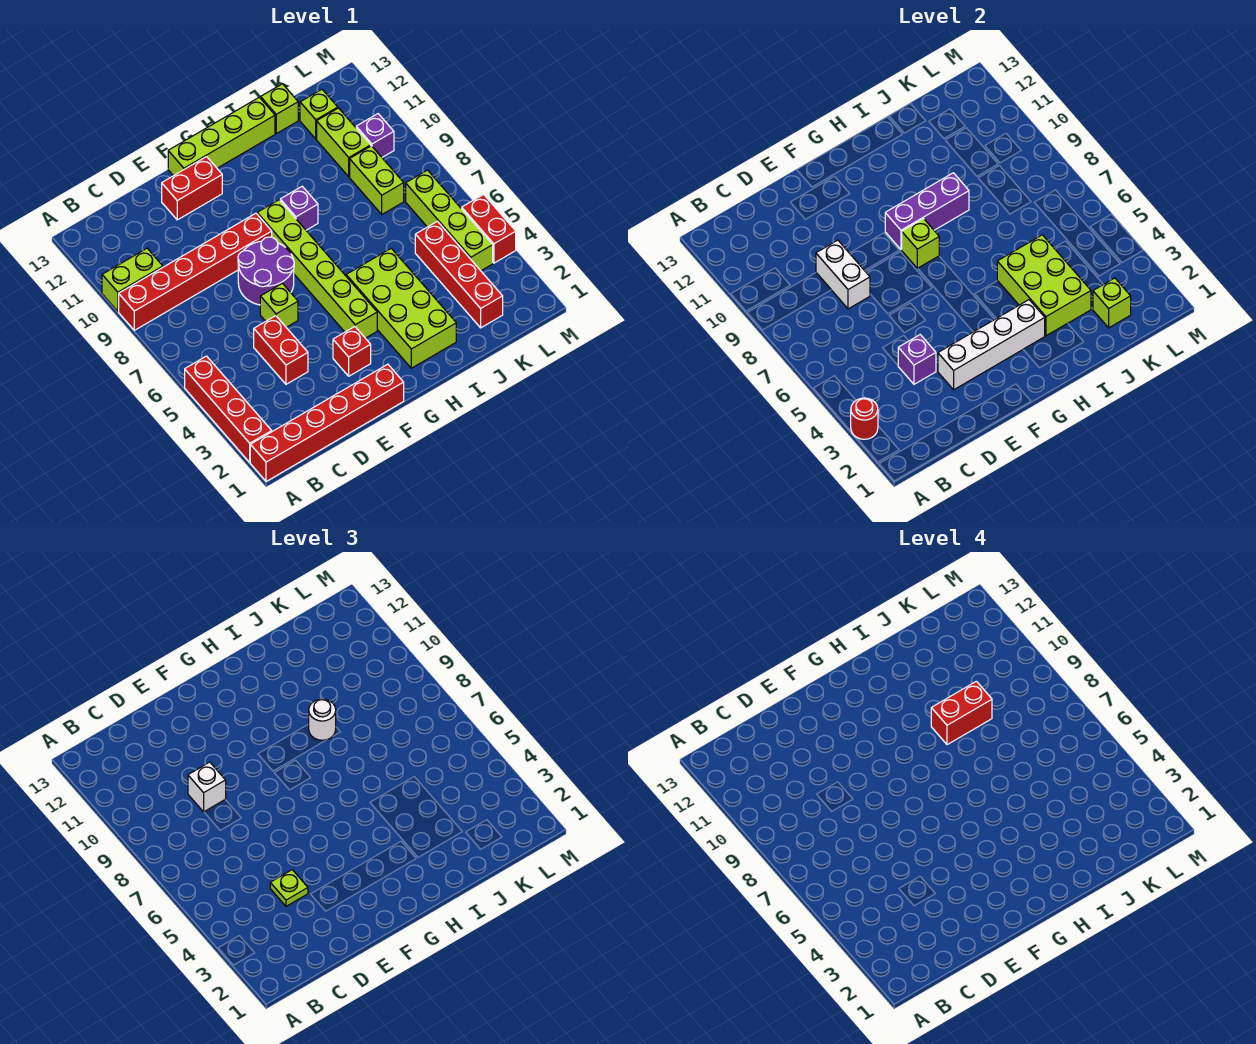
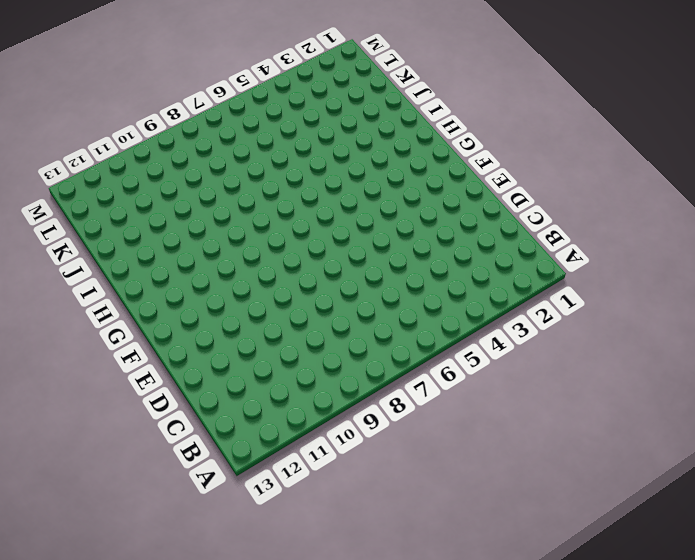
none -> red brick A1:F1 level 1
none -> red brick A2:A5 level 1
none -> red brick A9:F9 level 1
none -> lime brick A10:B10 level 1

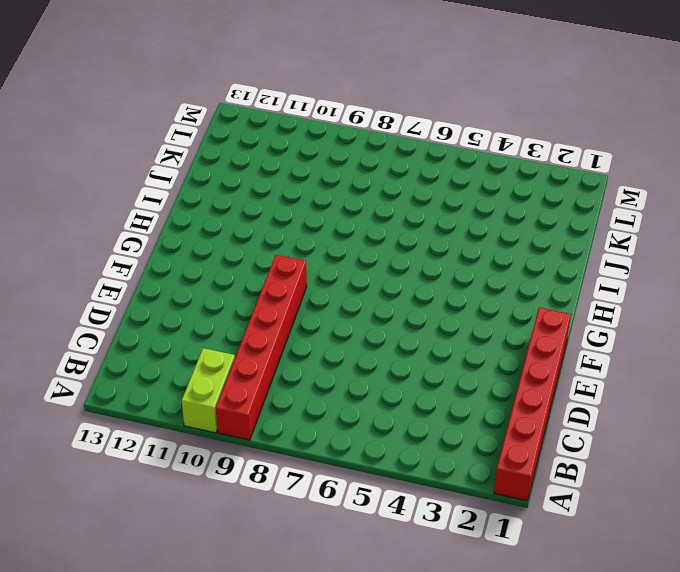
none -> red brick A2:A5 level 1
none -> red brick D4:D5 level 1
none -> lime brick E6 level 1
none -> purple round brick E7:F8 level 1

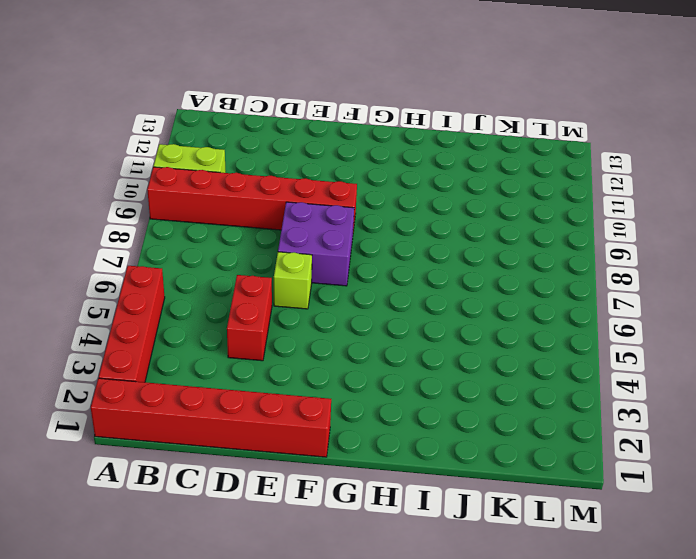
purple brick E7:F8 level 1 -> purple round brick E7:F8 level 1
none -> red brick E12:F12 level 1
none -> red brick F3 level 1
none -> lime brick F13:I13 level 1
none -> lime brick G4:G9 level 1

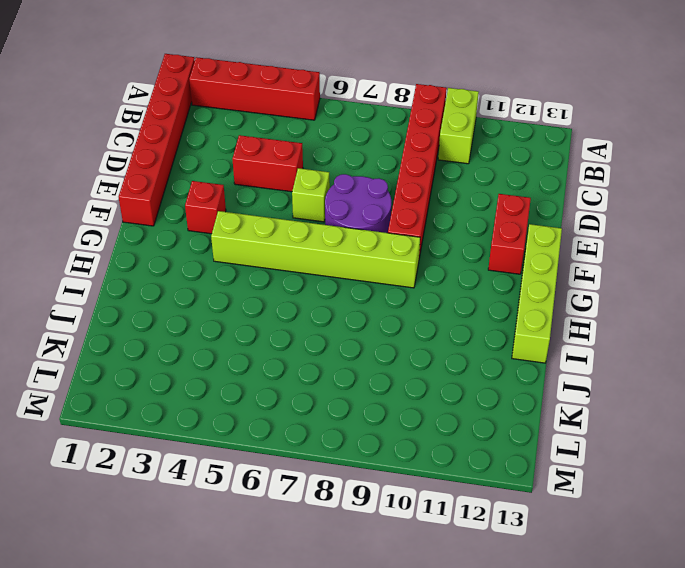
none -> lime brick H2:I5 level 1
none -> purple brick H9 level 1
none -> lime brick J13 level 1
none -> red brick K2:K5 level 1

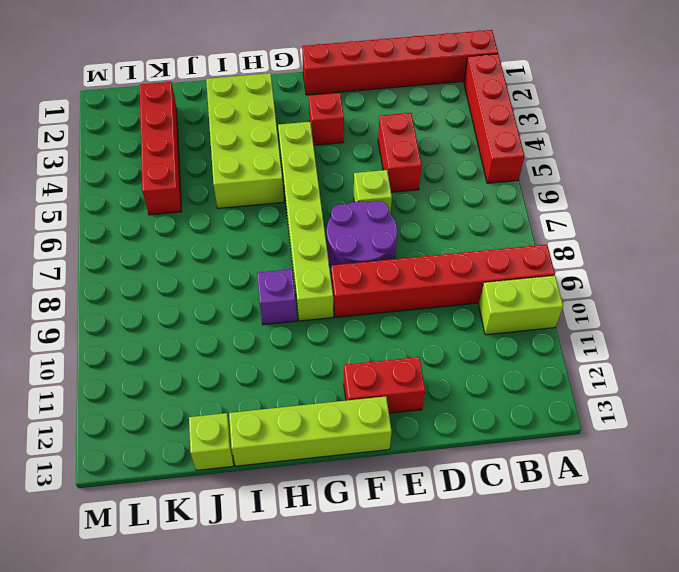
none -> lime brick K8:K9 level 1
none -> lime brick K10:K11 level 1
none -> lime brick K12 level 1
none -> lime brick L4:L7 level 1

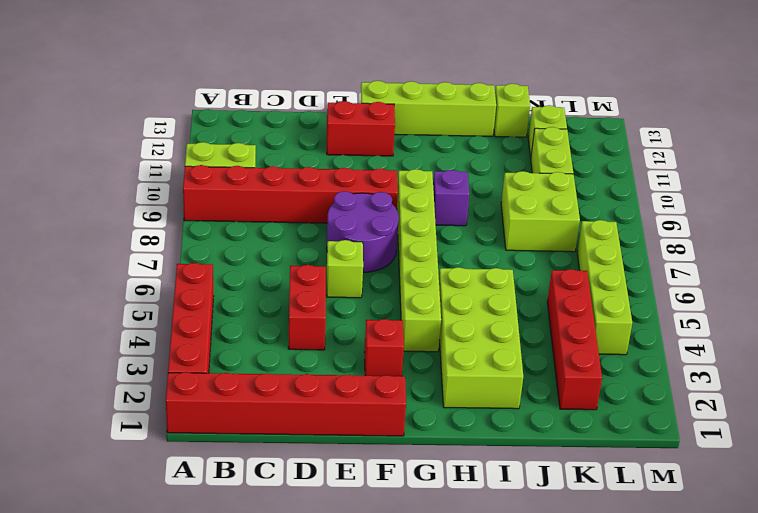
lime brick J8:K9 level 1 -> lime brick K8:K9 level 1
none -> purple brick L10 level 1
none -> red brick M4:M5 level 1
none -> red round brick A3 level 2
none -> purple brick D4 level 2

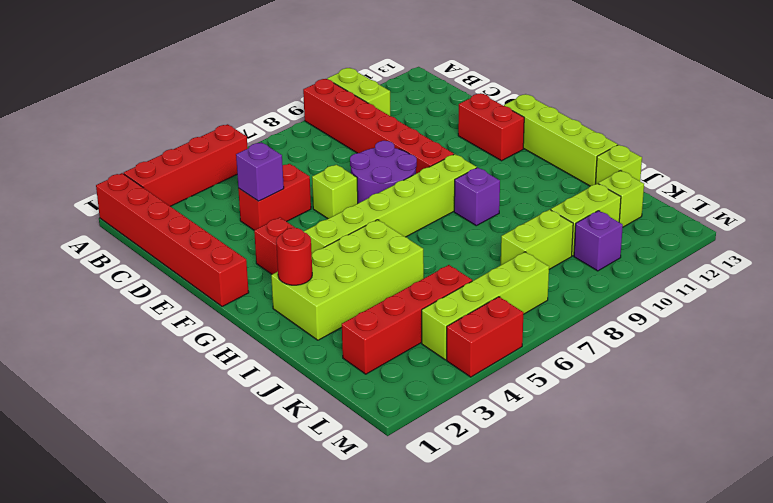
red round brick H2 level 2 -> red round brick A3 level 2
none -> white brick D8:D9 level 2
none -> white brick E3:H3 level 2
none -> lime brick G8 level 2
none -> purple brick G9:I9 level 2

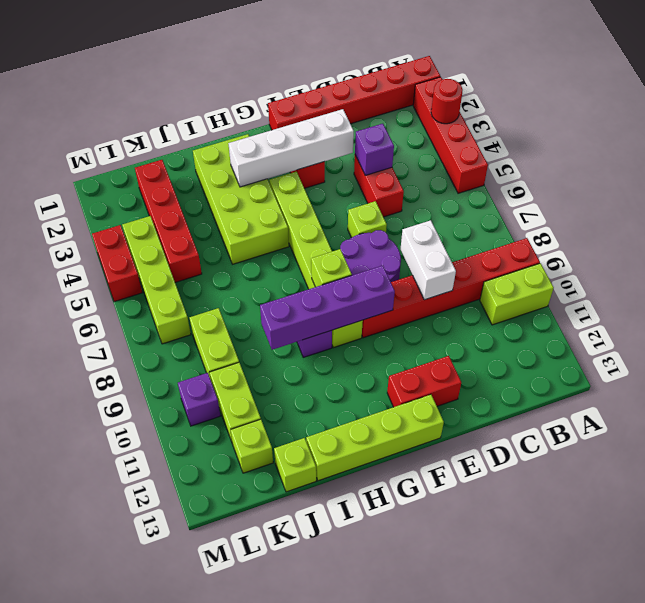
purple brick F9:I9 level 2 -> purple brick G9:I9 level 2
none -> lime brick I3:J5 level 2
none -> lime brick K2 level 2
none -> lime plate D4 level 3
none -> white brick D9 level 3

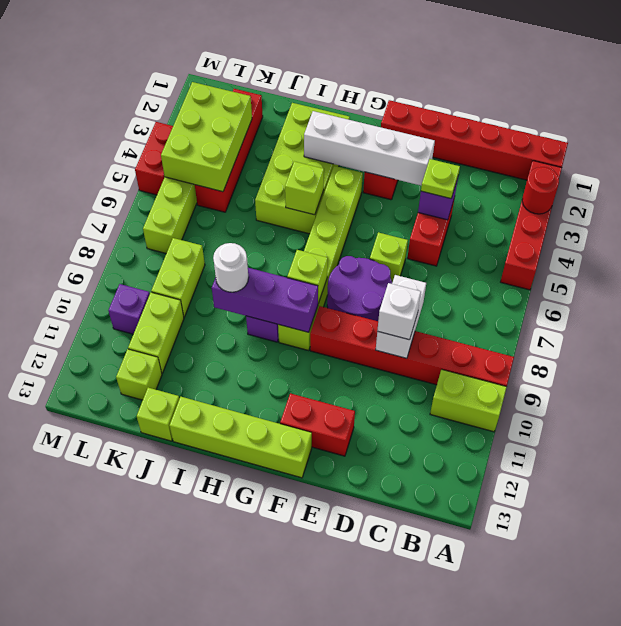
lime brick H5 level 2 -> lime brick K2 level 2
lime brick K3:L5 level 2 -> lime brick I3:J5 level 2
none -> red brick I9:J9 level 4

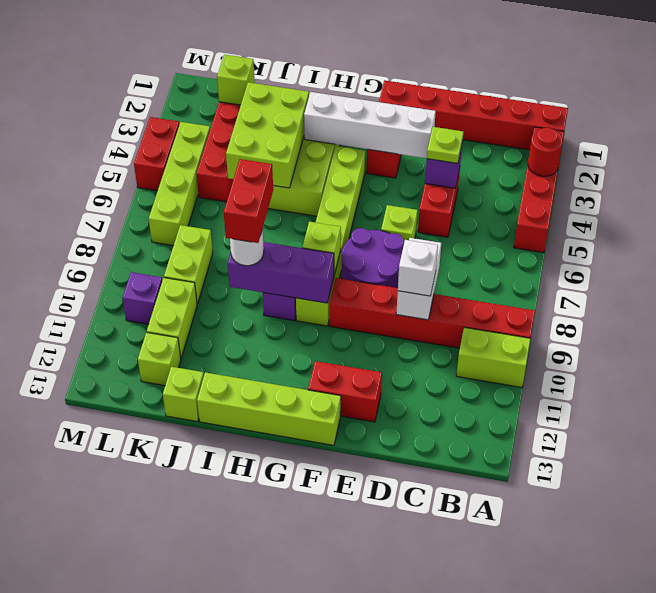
red brick I8:I9 level 4 -> red brick I9:J9 level 4

